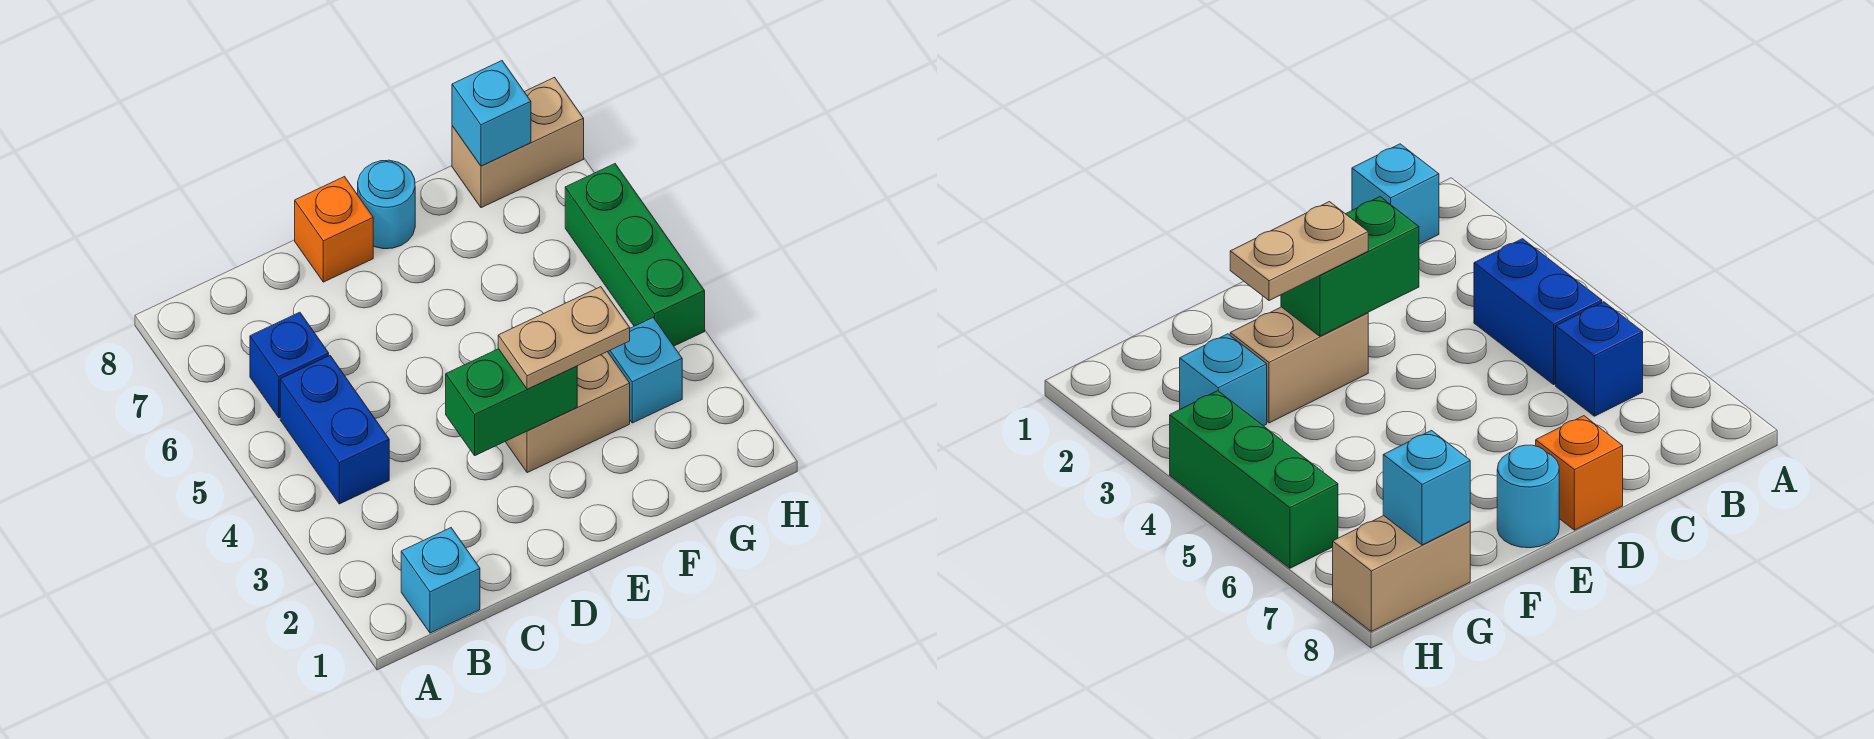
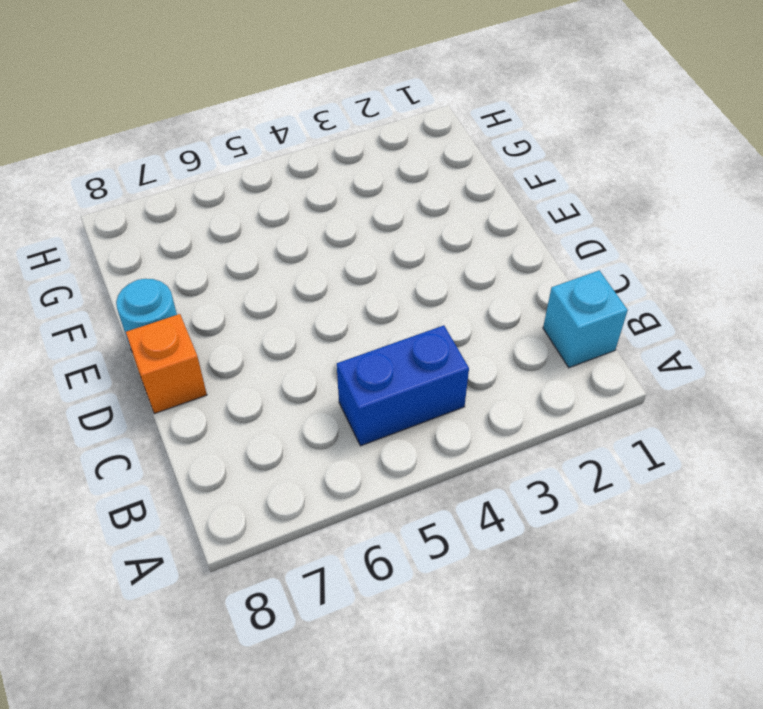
none -> blue brick B6 level 1
none -> tan brick E3:F3 level 1
none -> cyan brick G3 level 1

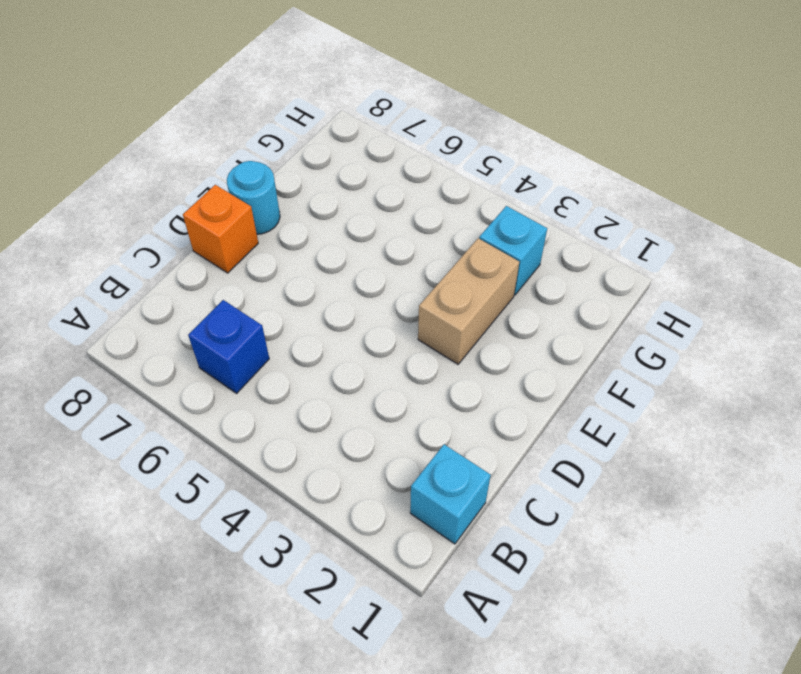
none -> blue brick B4:B5 level 1
none -> tan brick G8:H8 level 1
none -> green brick H4:H6 level 1

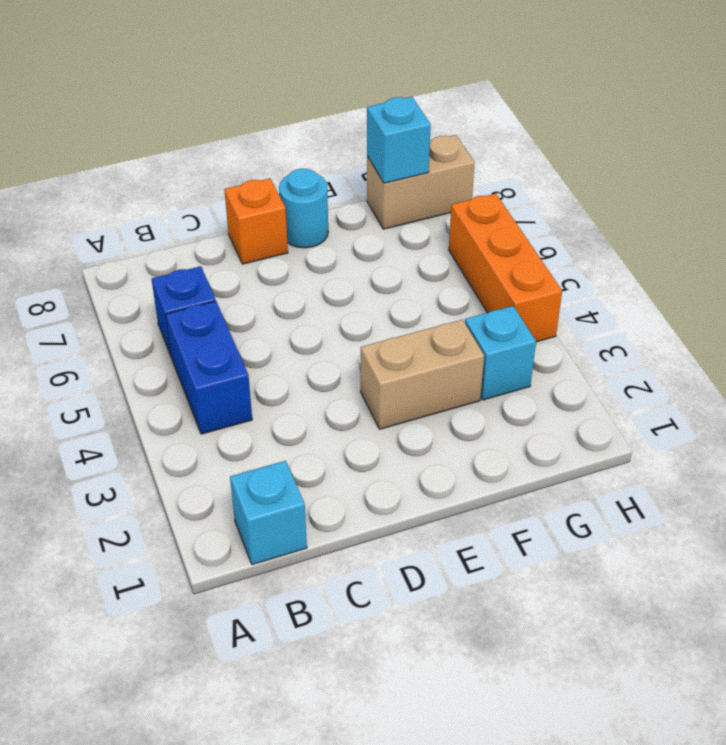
orange brick H4:H6 level 1 -> green brick H4:H6 level 1
none -> green brick D3:E3 level 2
none -> tan plate E3:F3 level 3

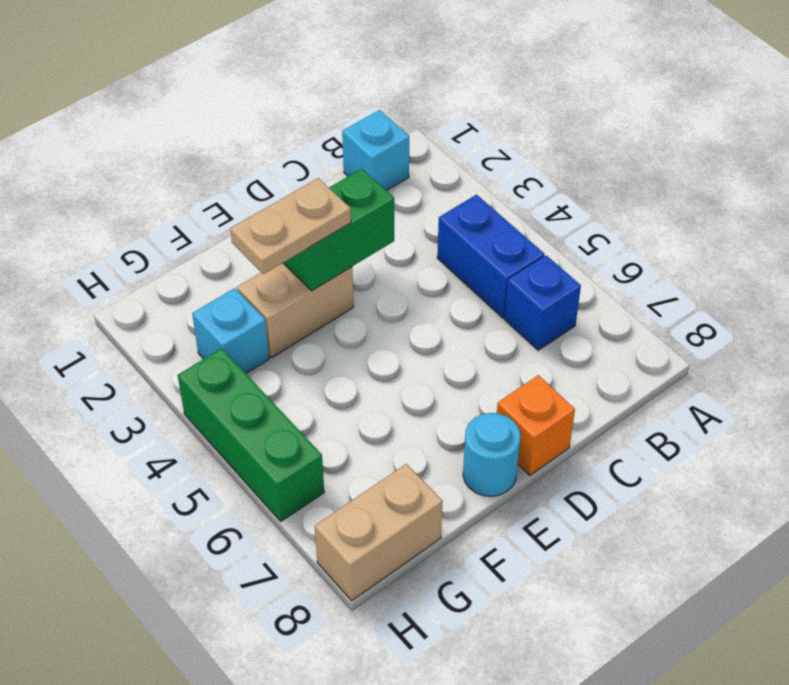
none -> cyan brick G8 level 2

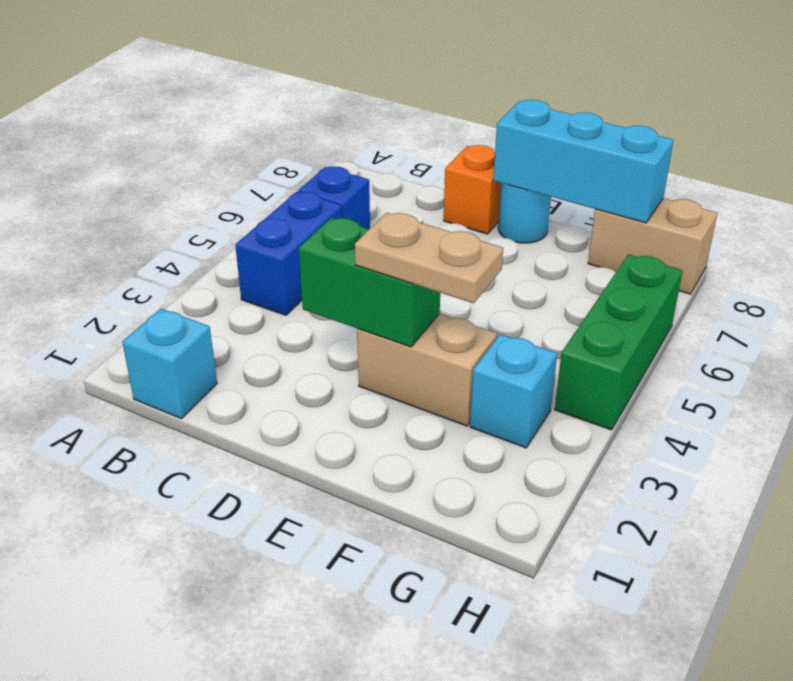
cyan brick E8:G8 level 2 -> cyan brick G8 level 2

